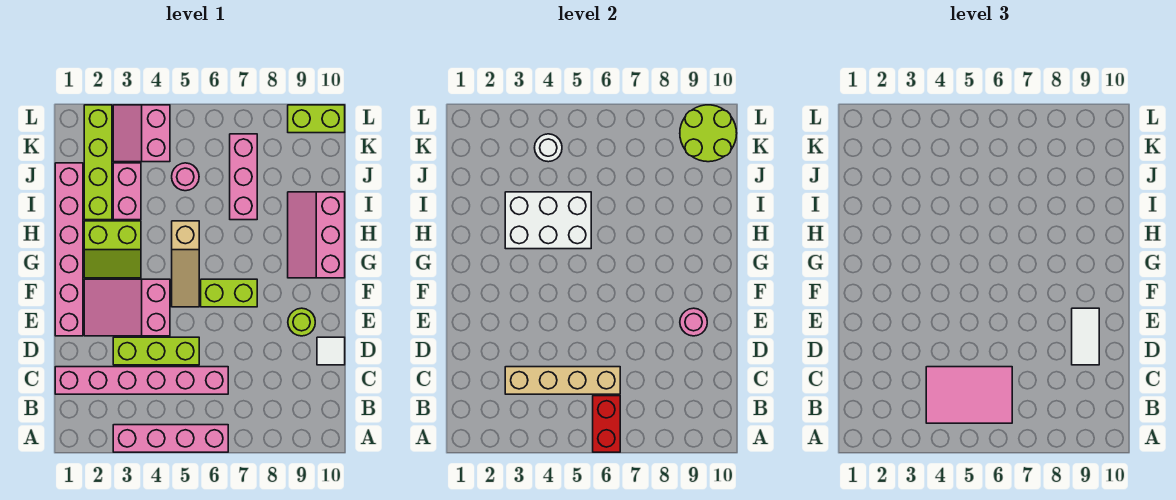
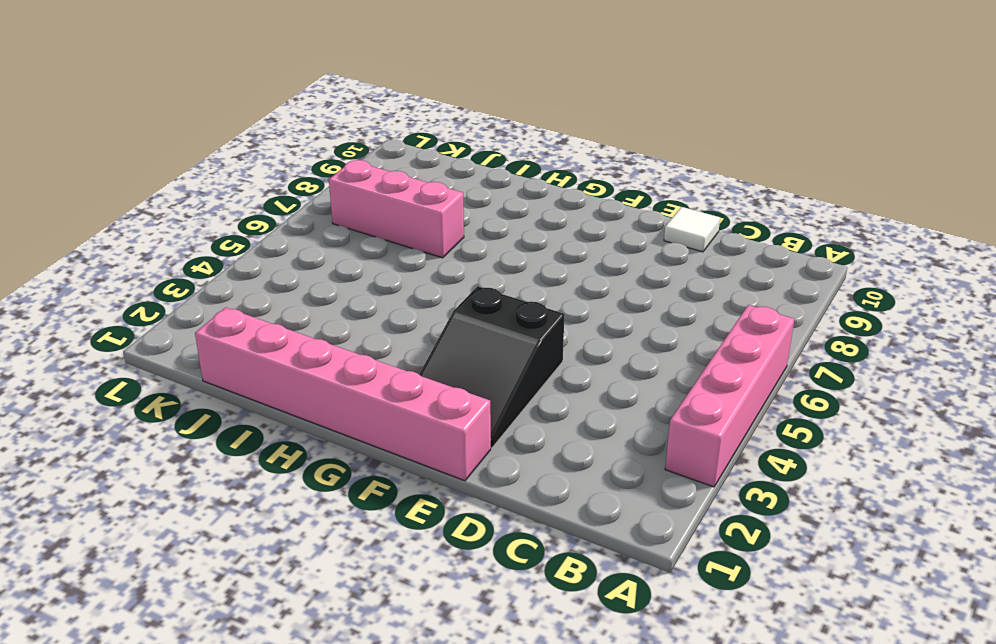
black slope E2:F4 level 1 top 4 -> pink slope E2:F4 level 1 top 4
none -> pink brick C1:C6 level 1
none -> lime brick D3:D5 level 1
none -> lime round brick E9 level 1

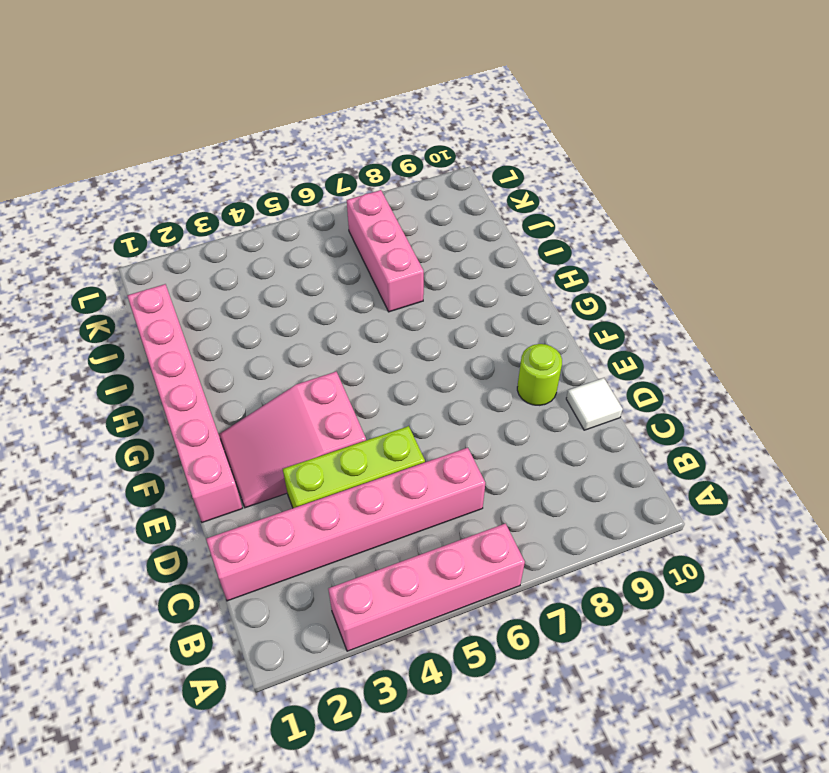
none -> tan slope F5:H5 level 1 top H
none -> lime brick F6:F7 level 1
none -> lime slope G2:H3 level 1 top H

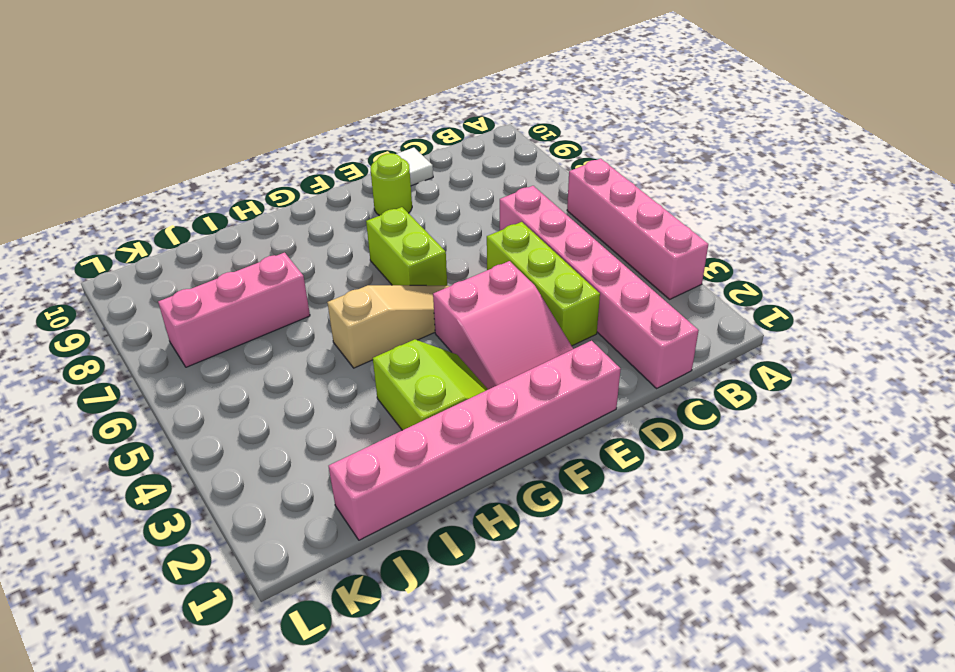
none -> pink slope G9:I10 level 1 top 10
none -> lime brick I2:L2 level 1
none -> pink brick I3:J3 level 1

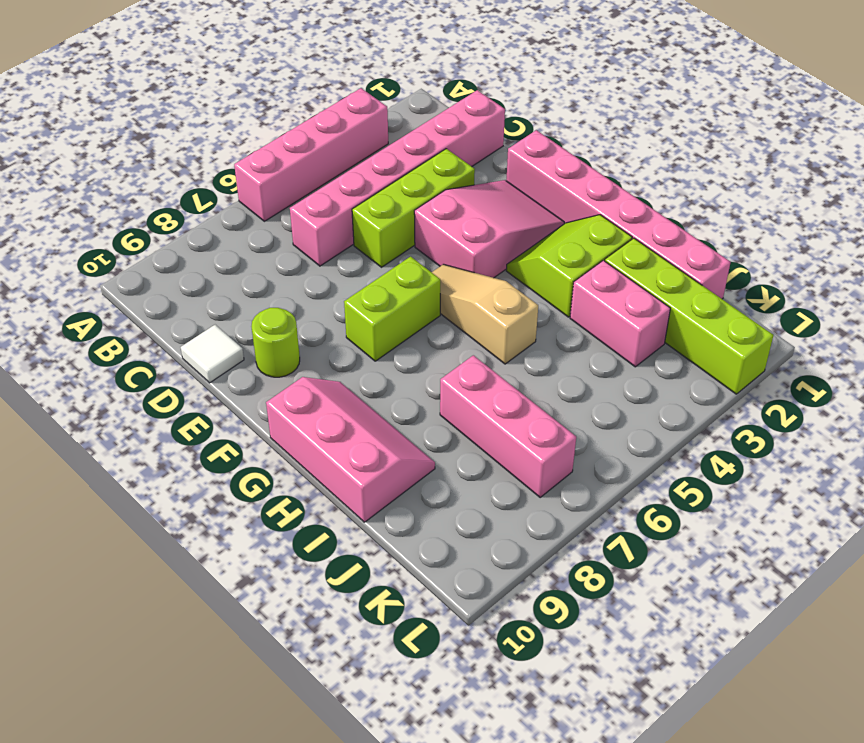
none -> pink round brick J5 level 1
none -> pink slope K3:L4 level 1 top 4
none -> lime brick L9:L10 level 1

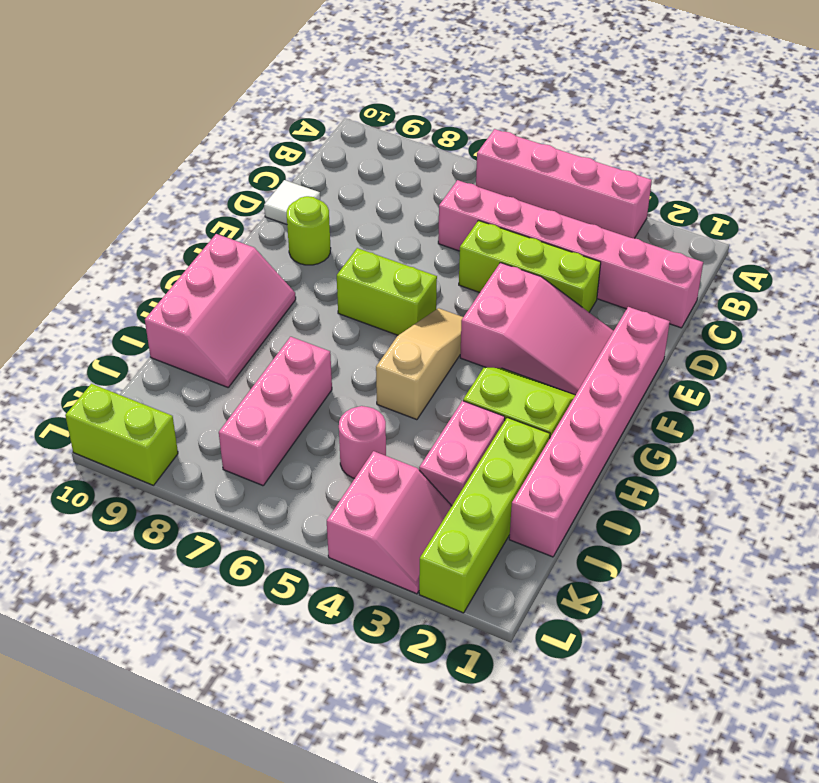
none -> red brick A6:B6 level 2
none -> tan brick C3:C6 level 2
none -> pink round brick E9 level 2

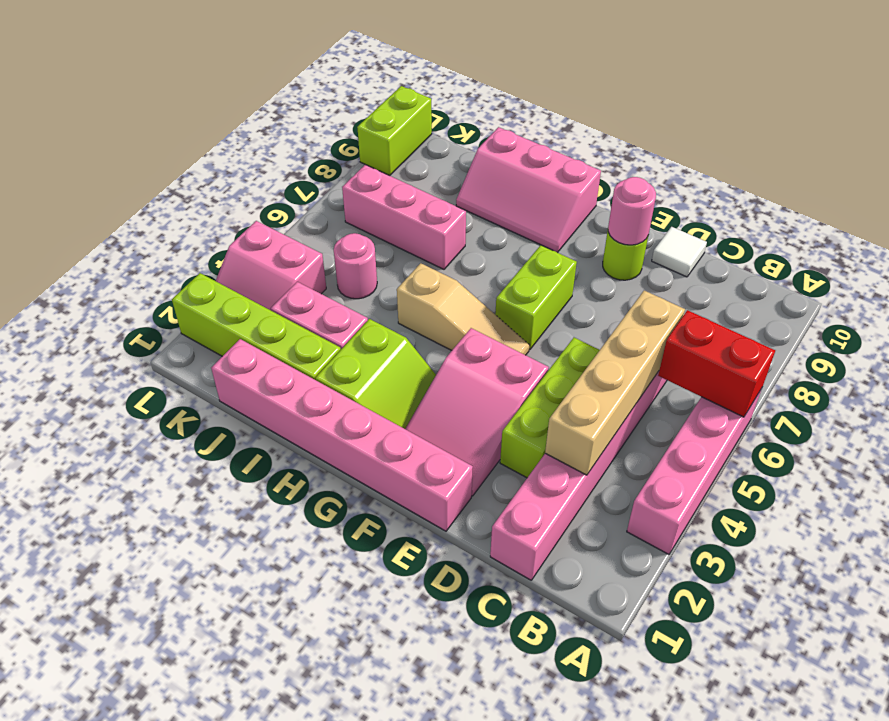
none -> white brick H3:I5 level 2
none -> white round brick K4 level 2
none -> lime round brick K9:L10 level 2

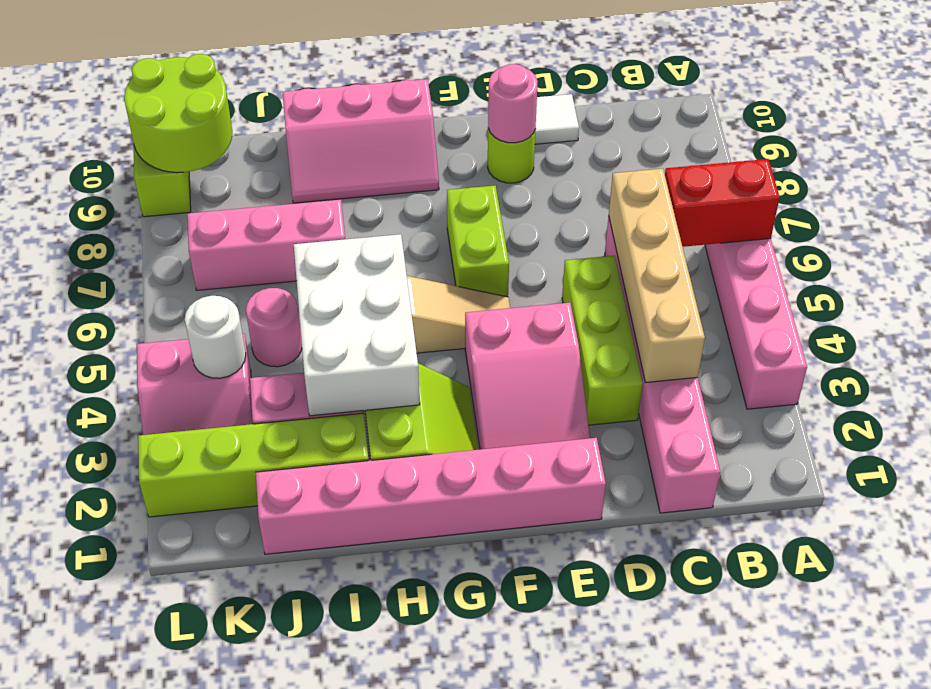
none -> pink tile B4:C6 level 3
none -> white tile D9:E9 level 3

